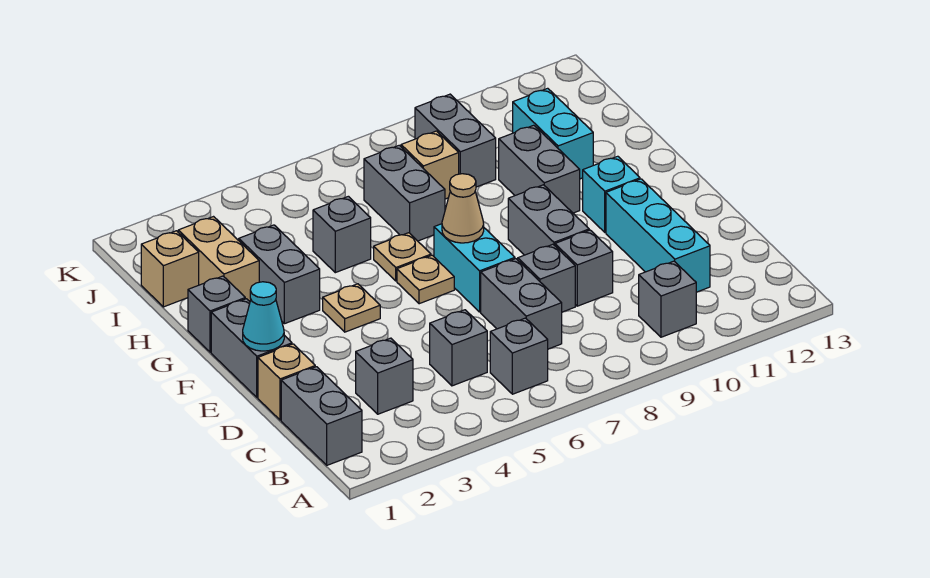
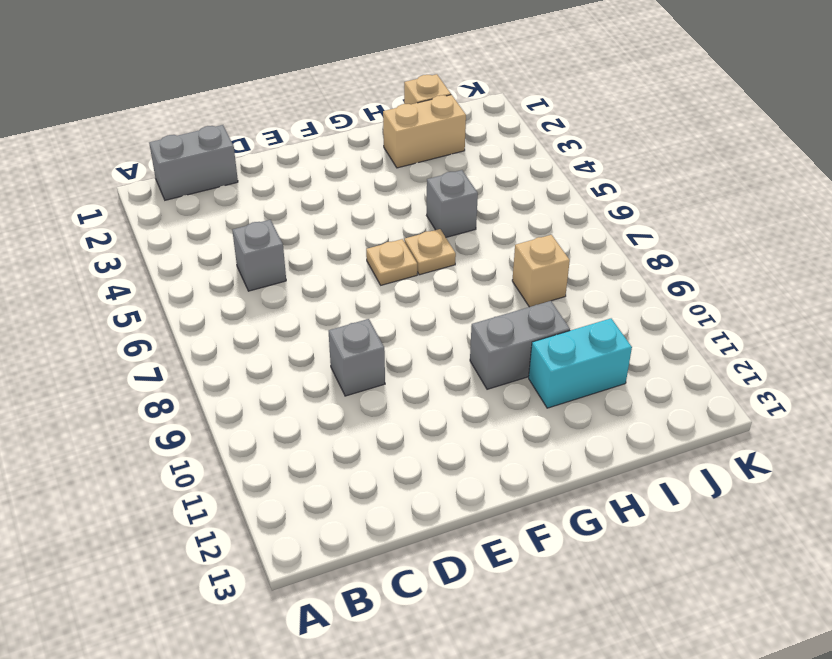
none -> grey brick B6 level 1
none -> grey brick B10 level 1
none -> grey brick C3 level 1

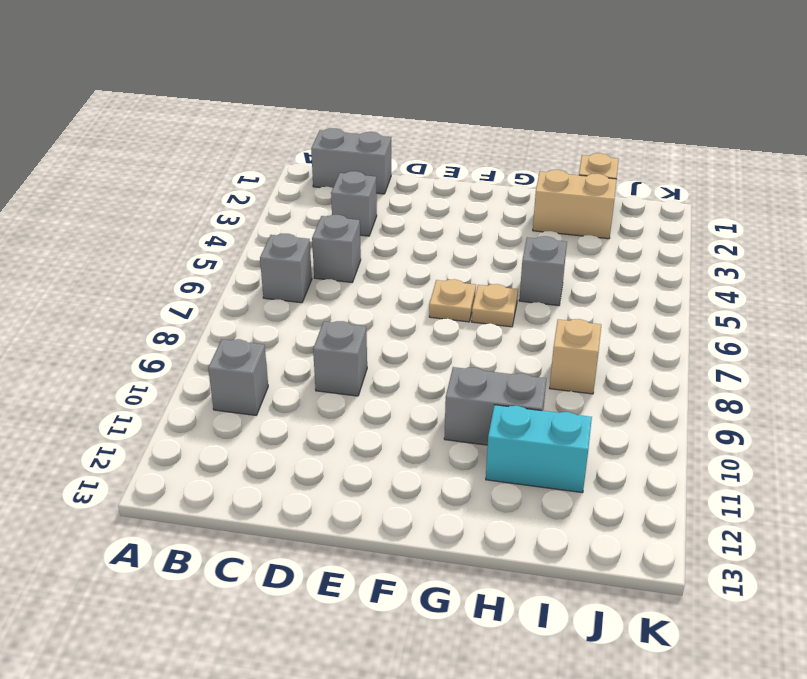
none -> grey brick C7:D7 level 1
none -> cyan brick C11:E11 level 1
none -> tan brick D1 level 1

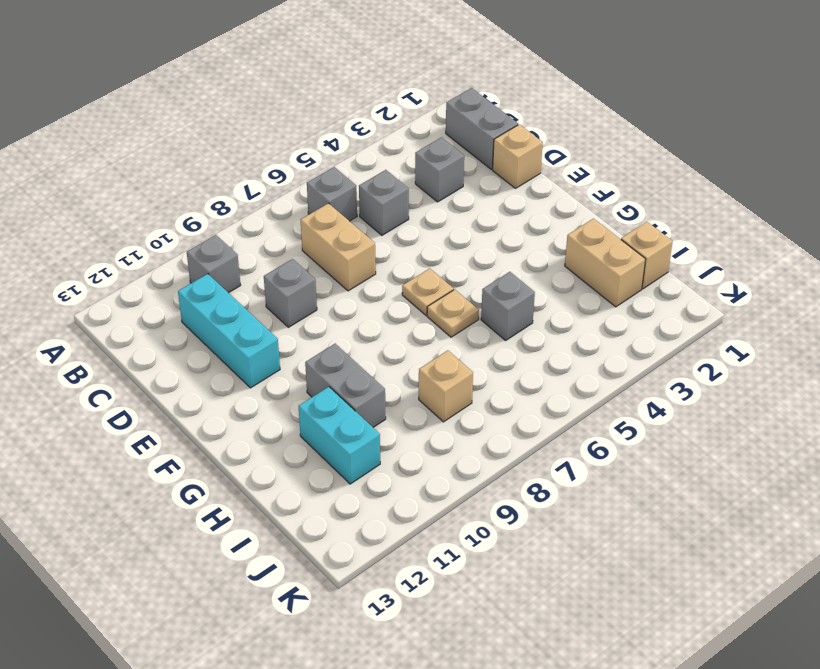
tan brick C7:D7 level 1 -> grey brick C7:D7 level 1
none -> grey brick D8 level 1
none -> grey brick E1:F1 level 1
none -> cyan brick E7:F7 level 1

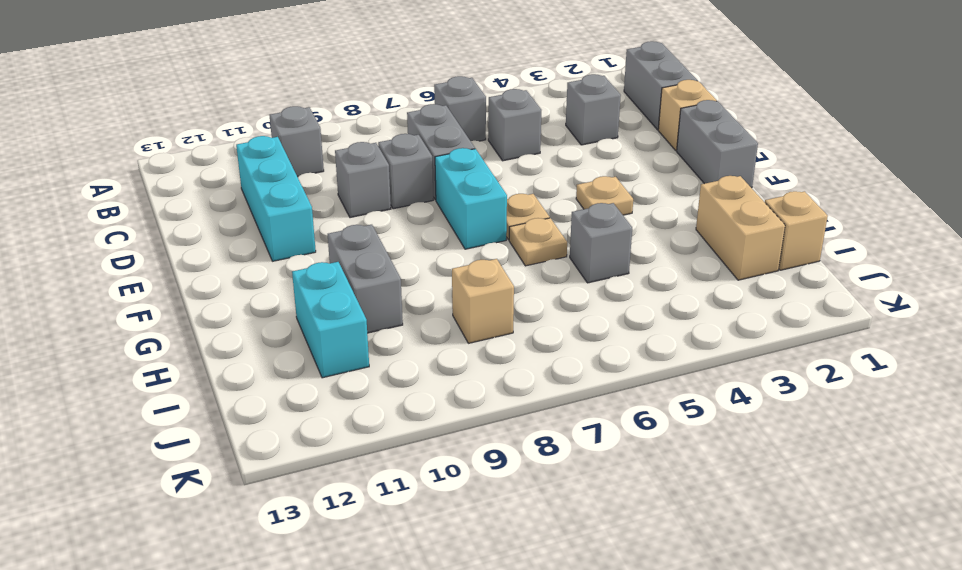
none -> grey brick E9:F9 level 1
none -> cyan brick F11 level 1
none -> grey brick G1 level 1

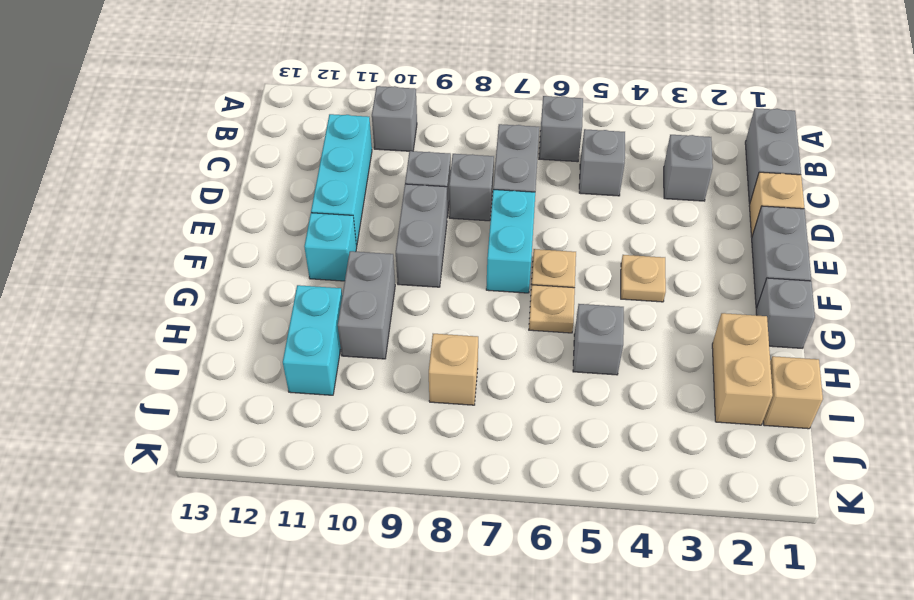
none -> grey brick G3:H3 level 1
none -> grey brick H7:I7 level 1
none -> grey brick I9:J9 level 1

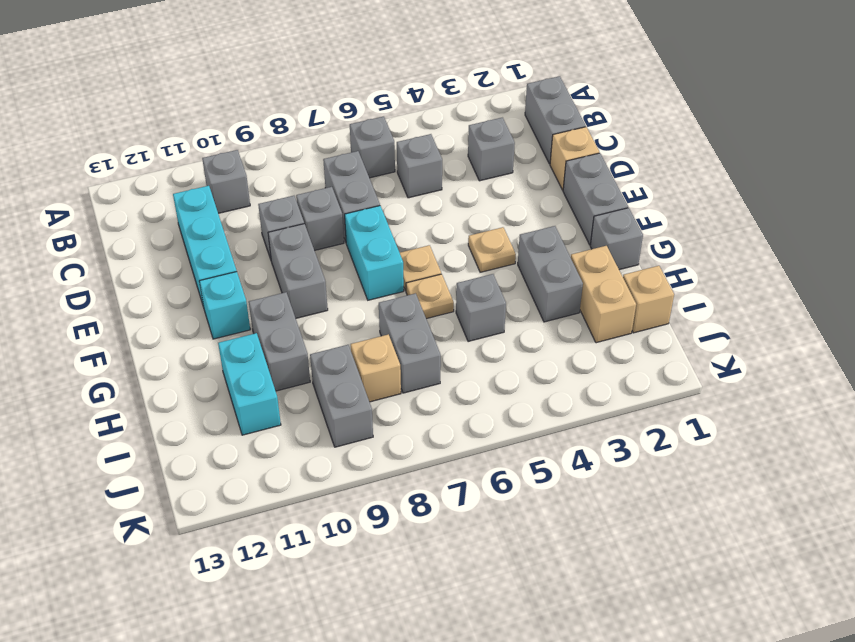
none -> cyan cone E1 level 2
none -> tan cone F7 level 2

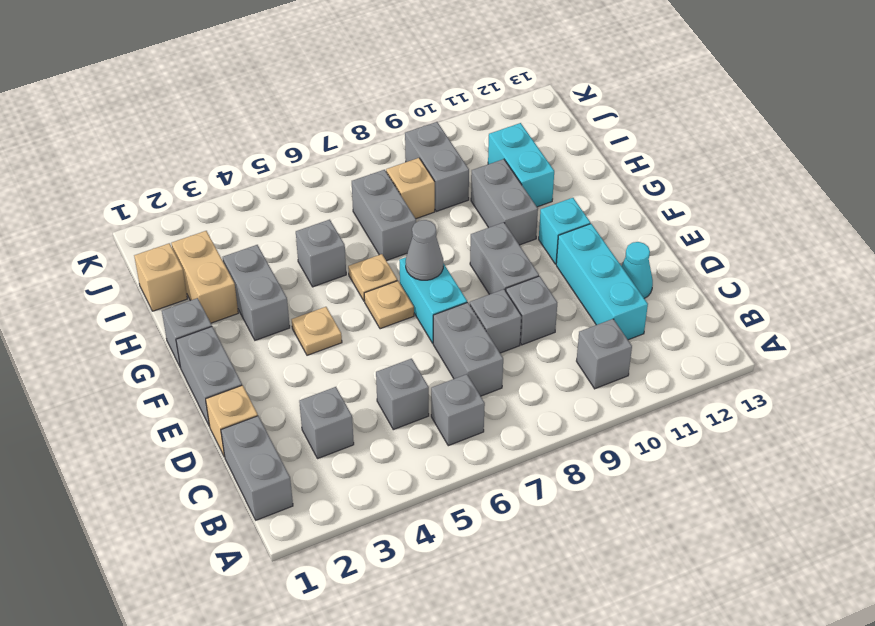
cyan cone D12 level 1 -> cyan cone E1 level 2
grey cone F7 level 2 -> tan cone F7 level 2

